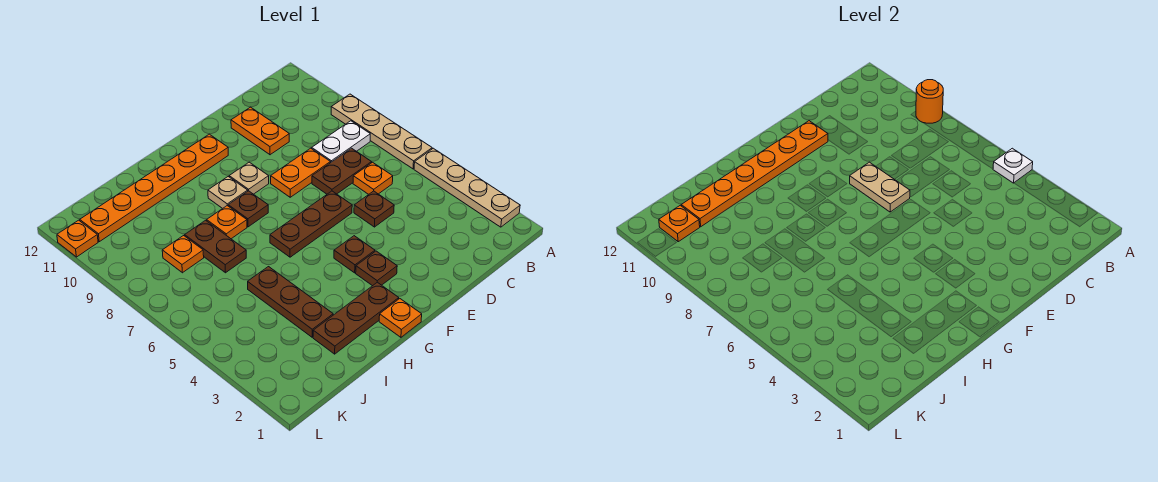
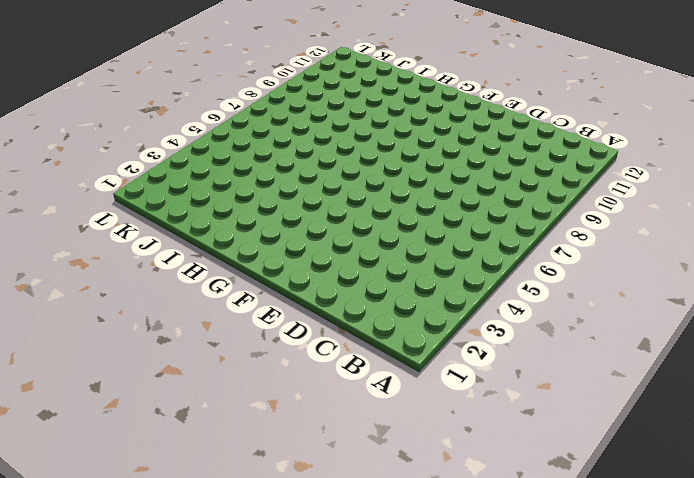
none -> tan plate A2:A5 level 1
none -> tan plate A6:A9 level 1
none -> white plate B8:C8 level 1

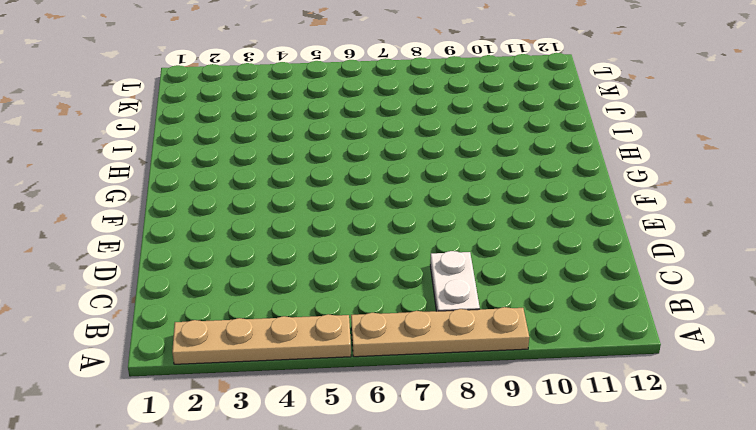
none -> orange plate C6 level 1
none -> brown plate C7:D7 level 1
none -> brown plate D5 level 1

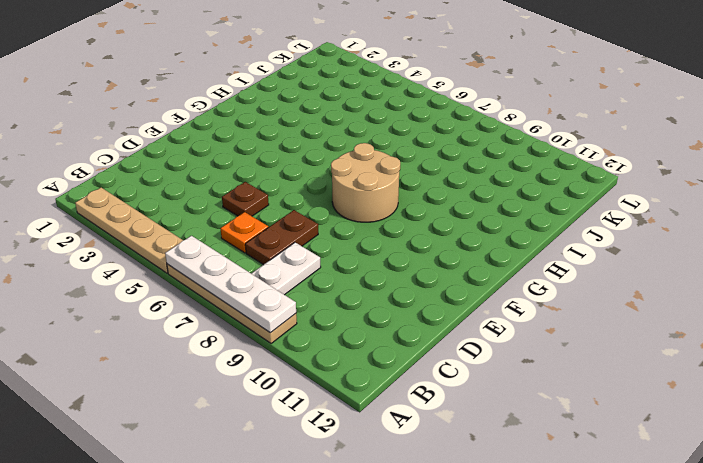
white plate A6:A9 level 2 -> orange round brick A9 level 2
tan round brick F7:G8 level 1 -> brown plate G8 level 1
none -> orange plate D8:E8 level 1
none -> orange plate D10:D11 level 1
none -> brown plate E6:G6 level 1

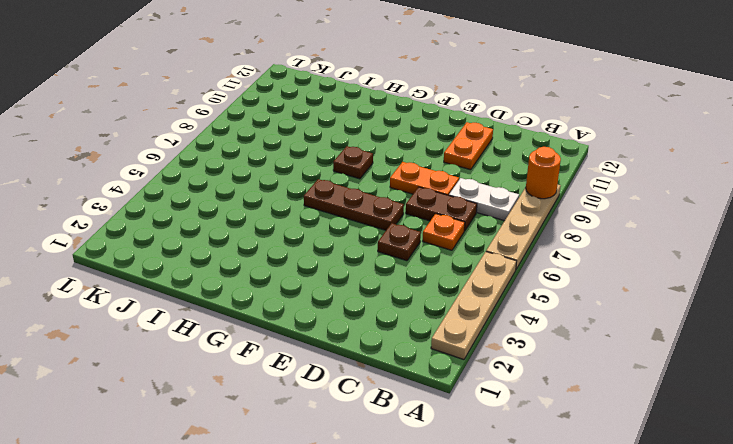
none -> brown plate F3 level 1
none -> brown plate F4 level 1
none -> tan plate F9 level 1

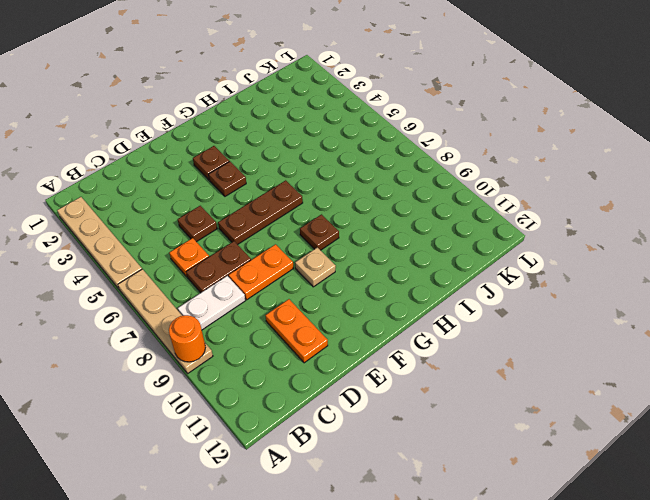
none -> orange plate F11:K11 level 1
none -> orange plate G1 level 1
none -> brown plate G2:I2 level 1

